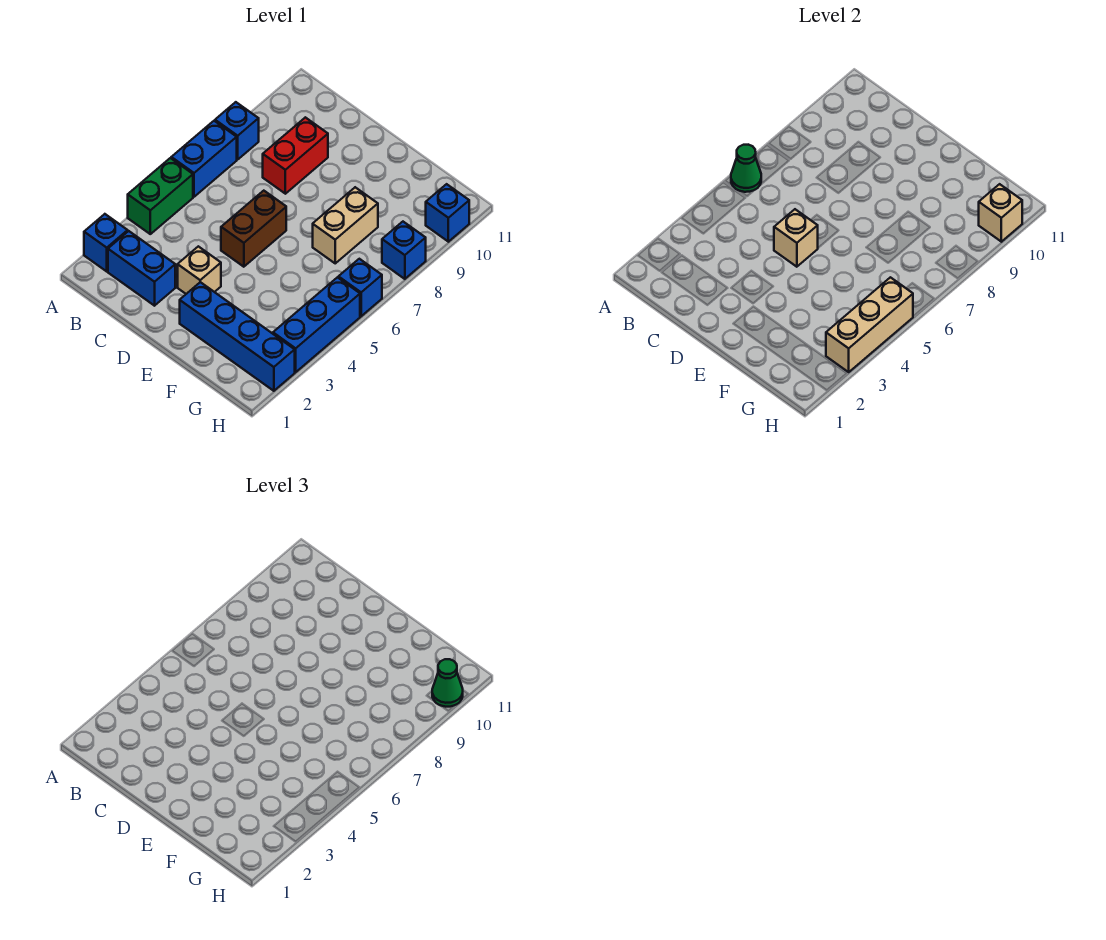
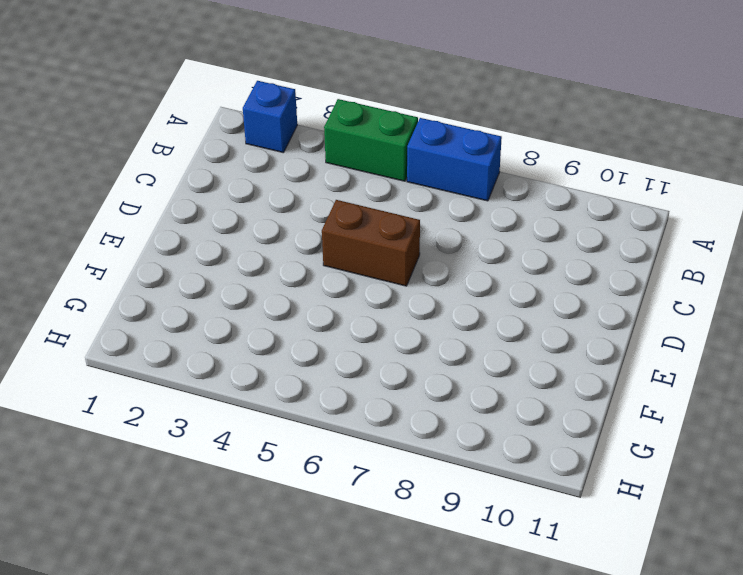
none -> blue brick A8 level 1
none -> blue brick B2:C2 level 1
none -> red brick C8:C9 level 1

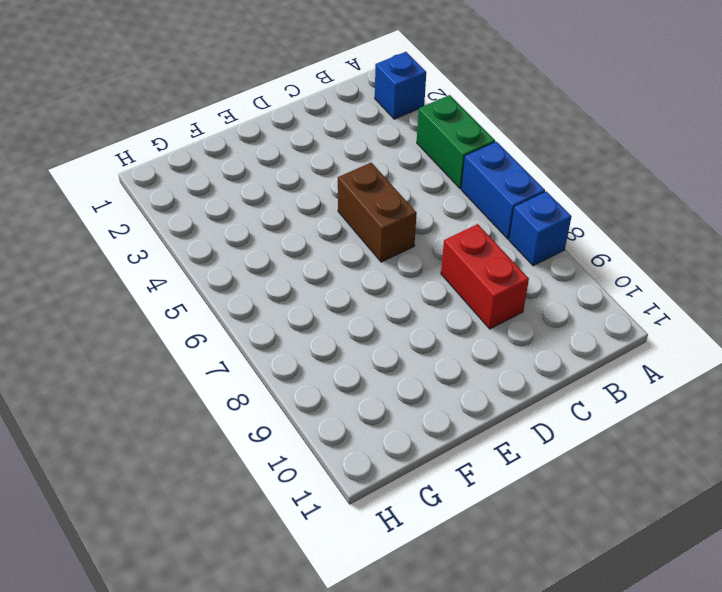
none -> blue brick B2:C2 level 1
none -> tan brick D3 level 1
none -> blue brick E2:H2 level 1

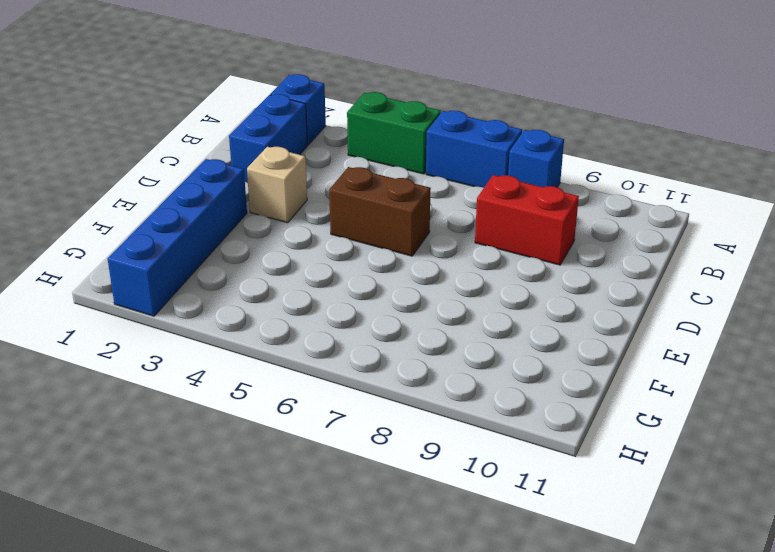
none -> tan brick F7:F8 level 1
none -> blue brick H3:H5 level 1
none -> blue brick H6 level 1

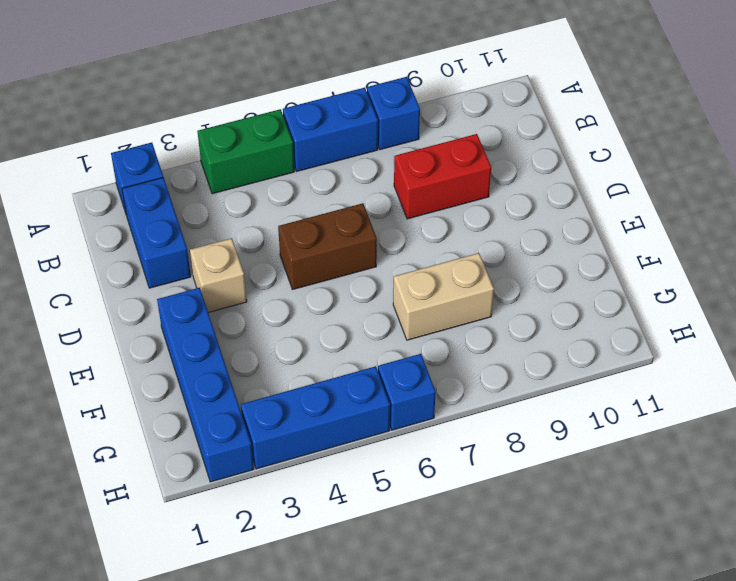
none -> blue brick H8 level 1
none -> blue brick H10 level 1
none -> green cone A6 level 2

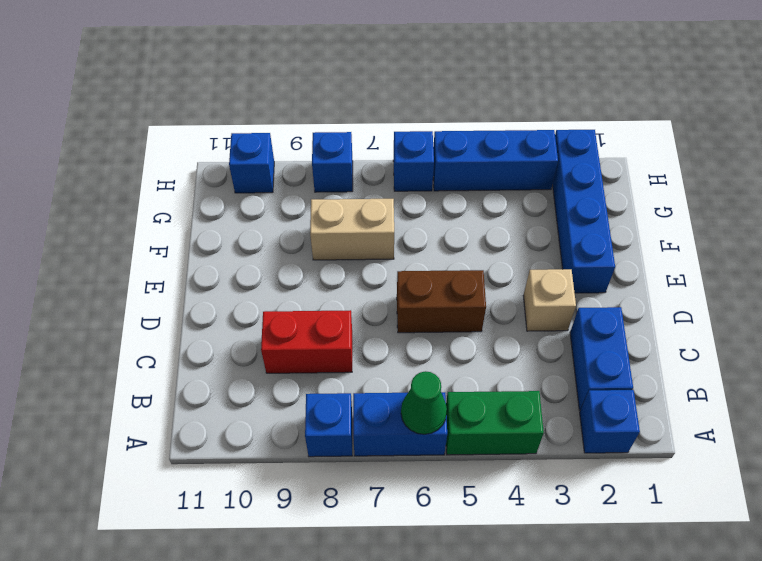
none -> tan brick D5 level 2
none -> tan brick H3:H5 level 2
none -> tan brick H10 level 2

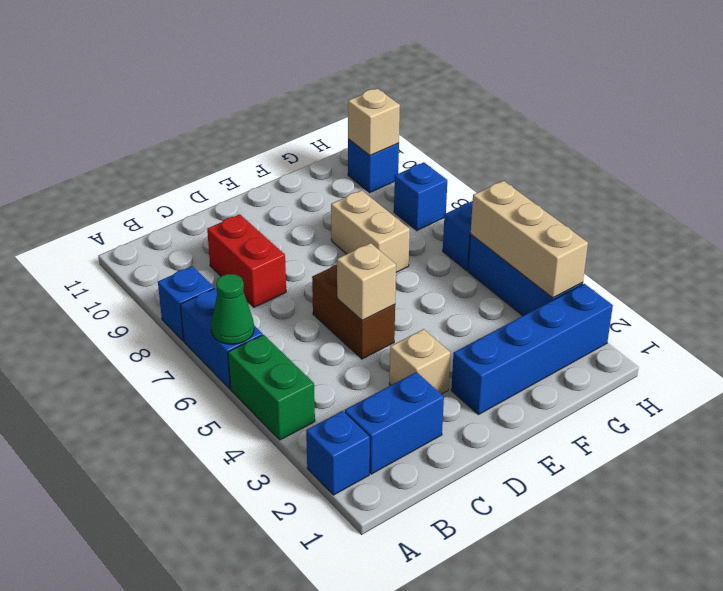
none -> green cone H10 level 3

